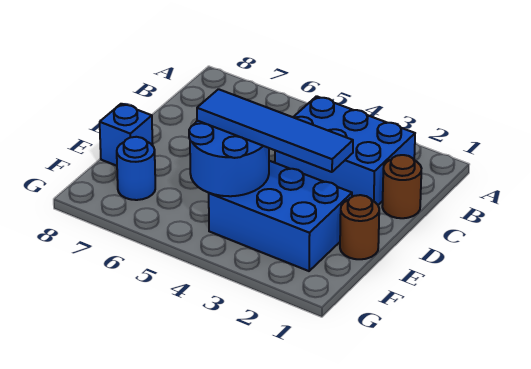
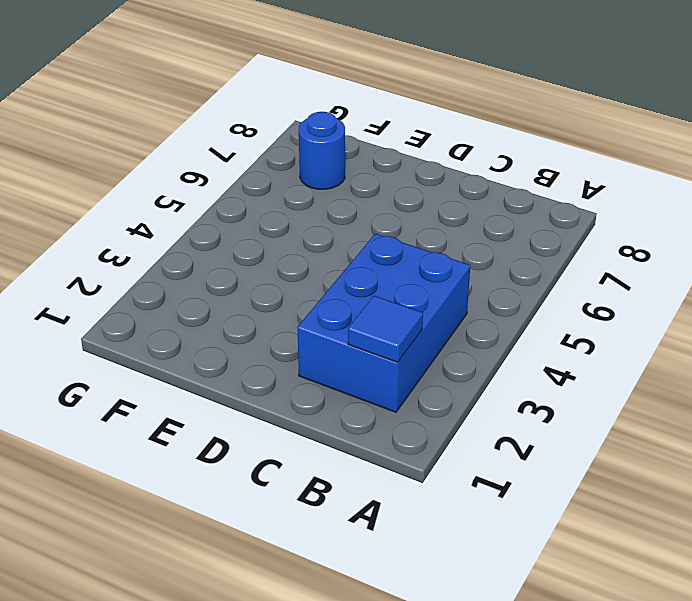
blue tile B2 level 2 -> none
none -> brown round brick C1 level 1
none -> brown round brick E1 level 1

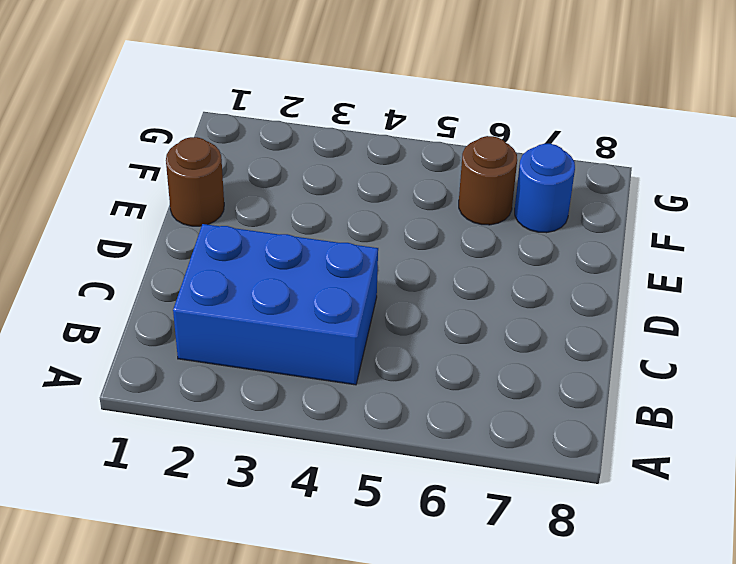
brown round brick F6 level 1 -> brown round brick C1 level 1
none -> blue brick E2:F4 level 1
none -> blue brick E8 level 1

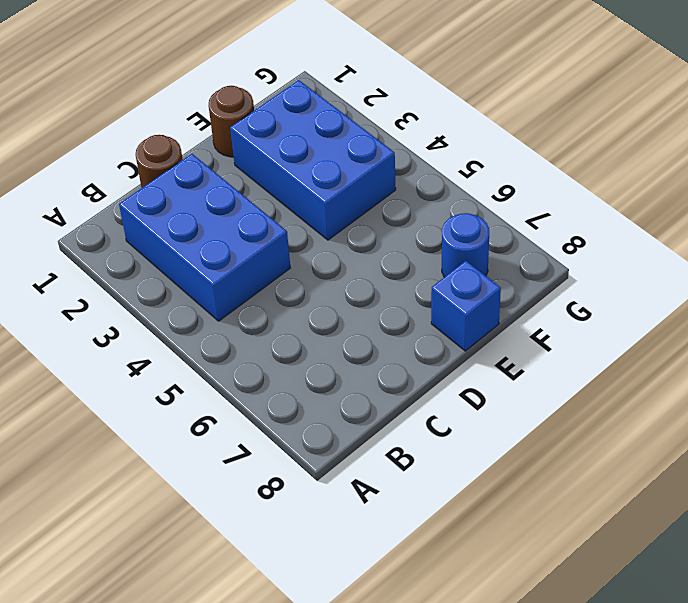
none -> blue round brick E4:F5 level 2
none -> blue tile E2:E5 level 3

